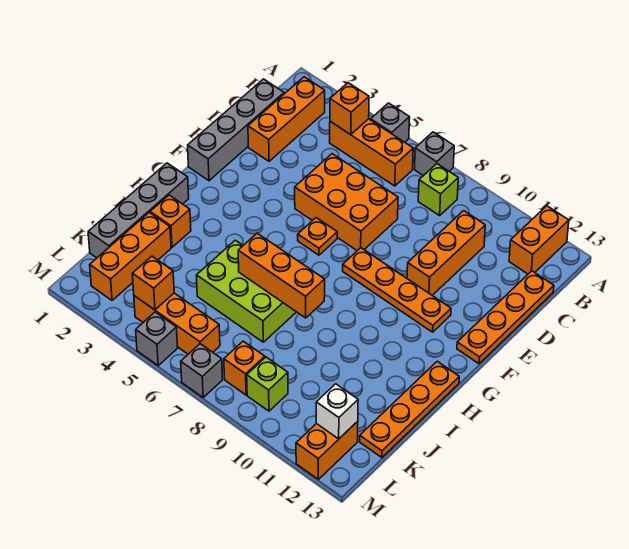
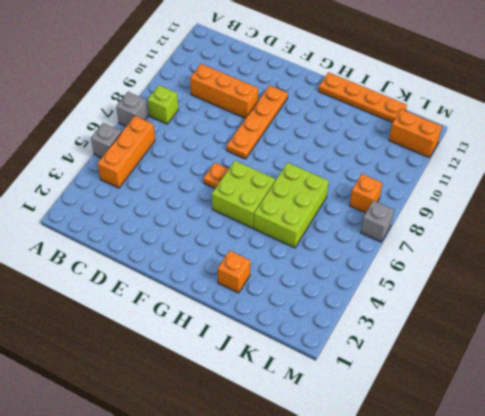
lime brick G5:H6 level 1 -> none
none -> orange brick A12:B12 level 1
none -> orange brick B2:D2 level 1
none -> grey brick C1:F1 level 1

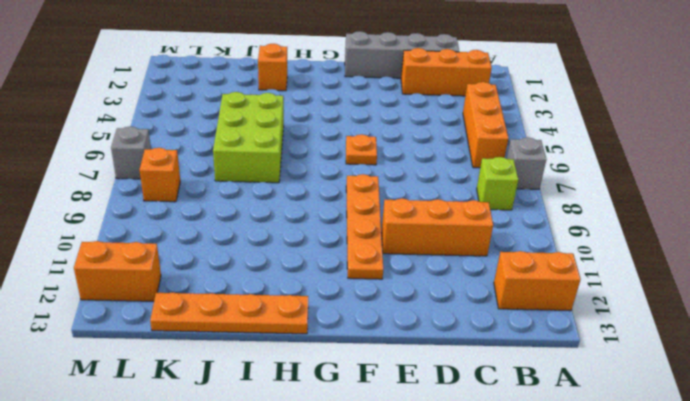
none -> grey brick A5 level 1
none -> orange plate C13:F13 level 1
none -> orange brick D5:E7 level 1

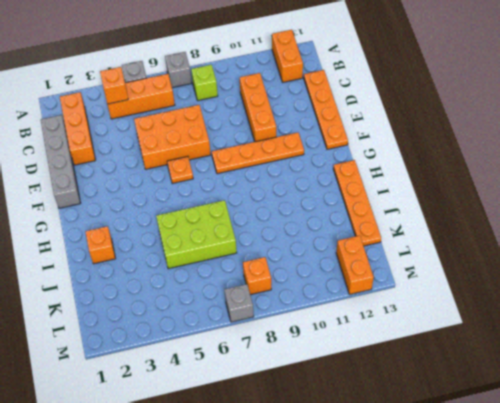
none -> grey brick H1:K1 level 1
none -> orange brick J2:L2 level 1
none -> orange brick L4:L6 level 1

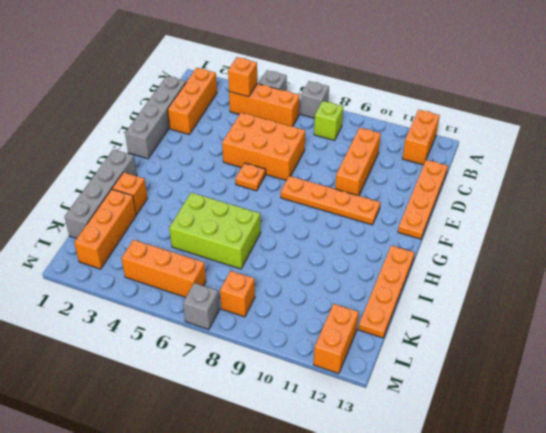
none -> lime brick L9 level 1
none -> grey brick M5 level 1
none -> orange brick I6:I8 level 2

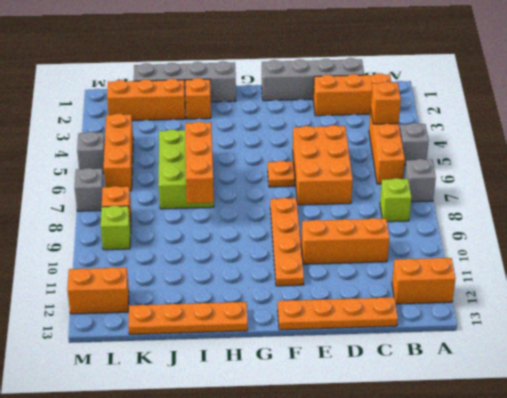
none -> orange brick L4 level 2
none -> white brick L12 level 2

